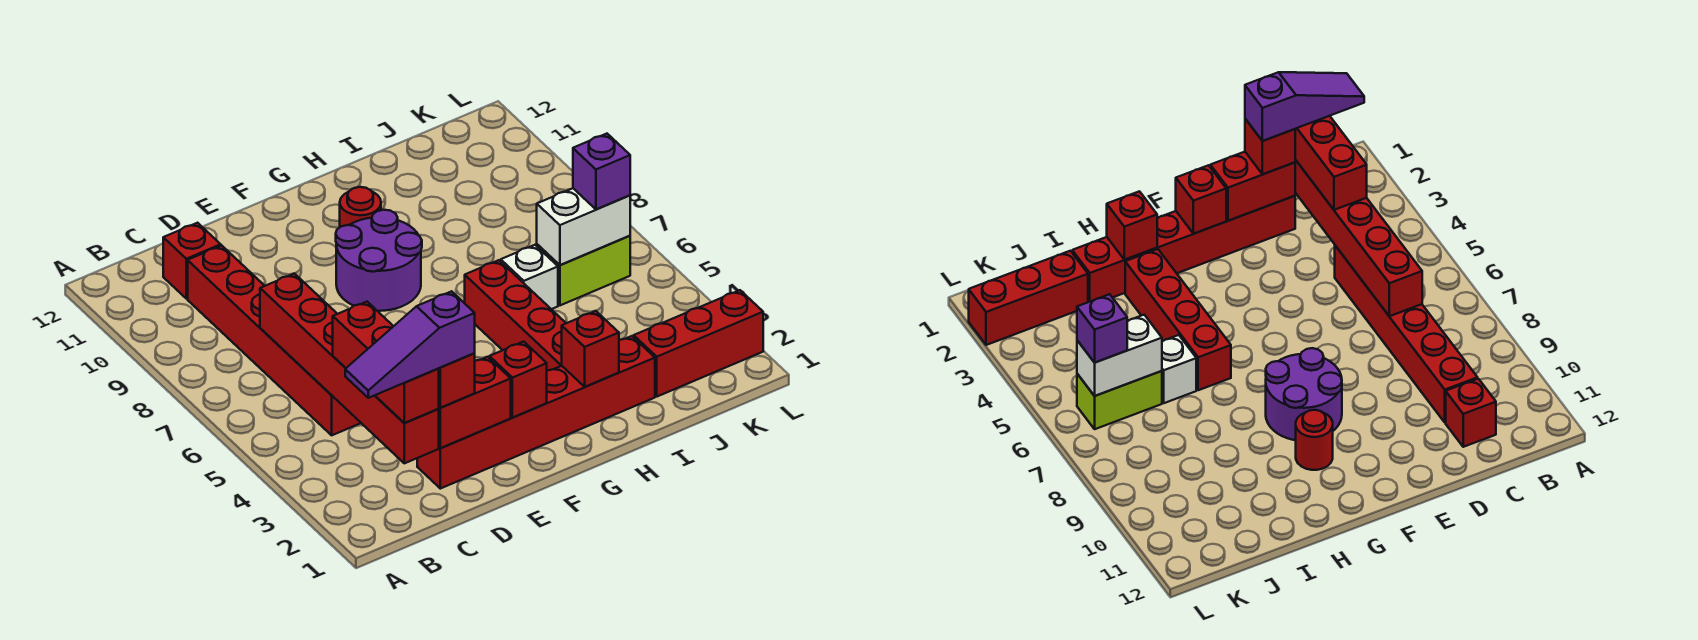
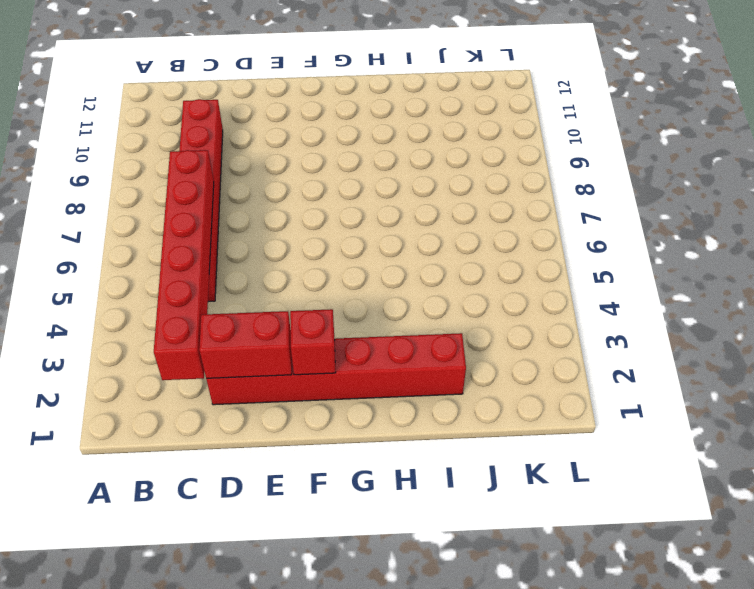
none -> red brick C11 level 1
none -> purple round brick F8:G9 level 1
none -> red round brick G10 level 1

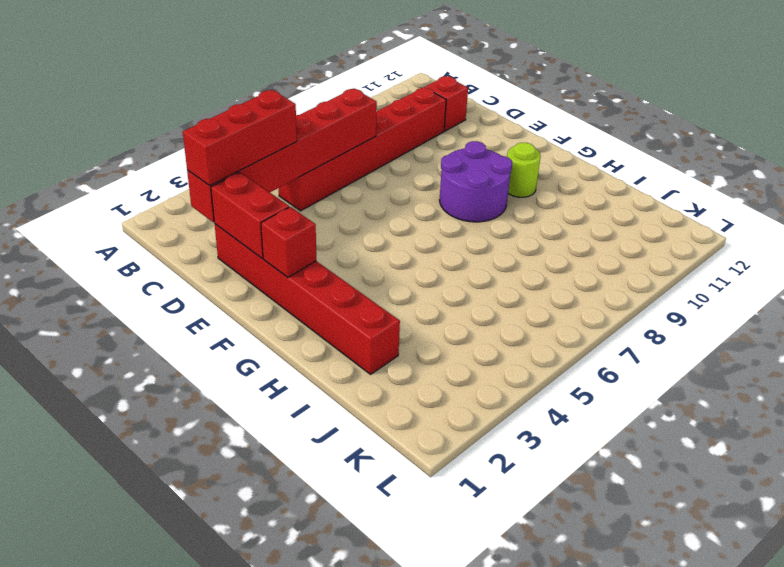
lime round brick G10 level 1 -> red round brick G10 level 1
none -> red brick H3:H6 level 1
none -> white brick I6 level 1
none -> red brick J2:L2 level 1

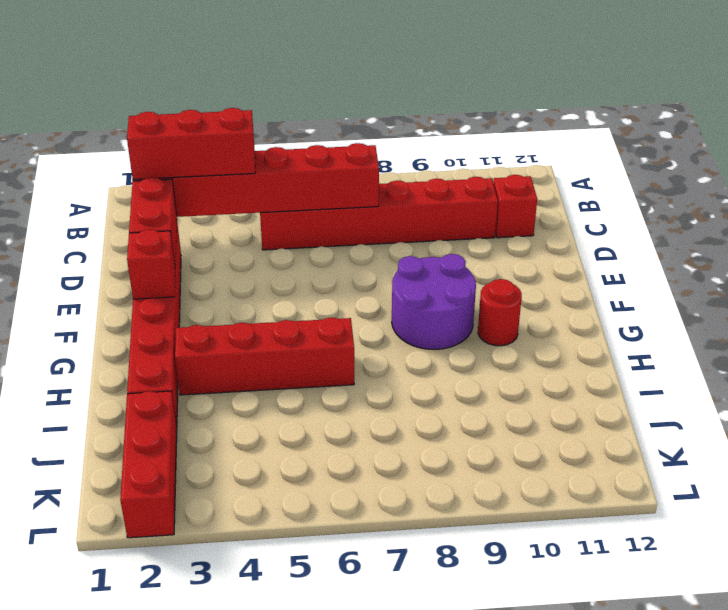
none -> white brick I6 level 1
none -> lime brick J6:K6 level 1
none -> red brick H2 level 2

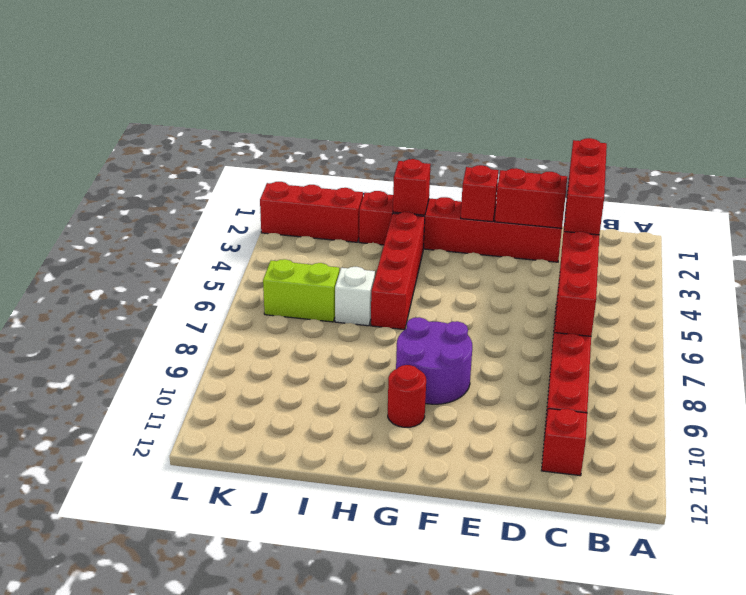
none -> white brick J6:K6 level 2
none -> red brick D2 level 3
none -> purple brick K6 level 3

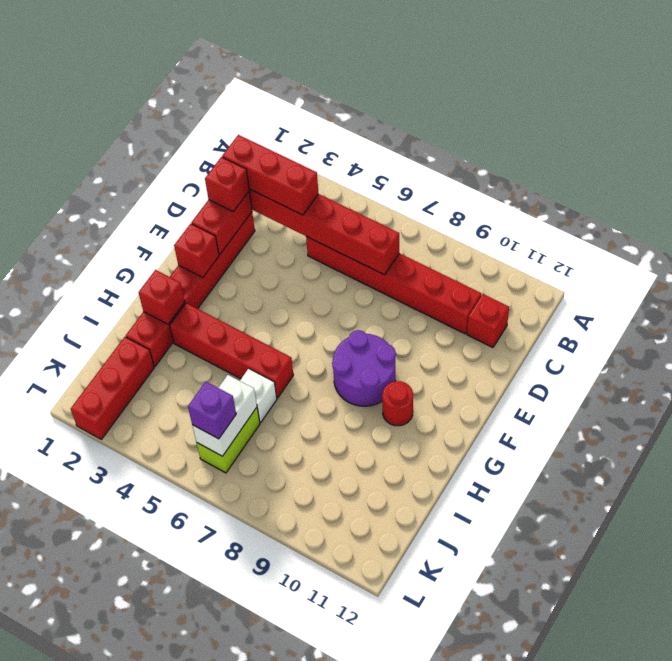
none -> purple slope B2:D2 level 4 top D

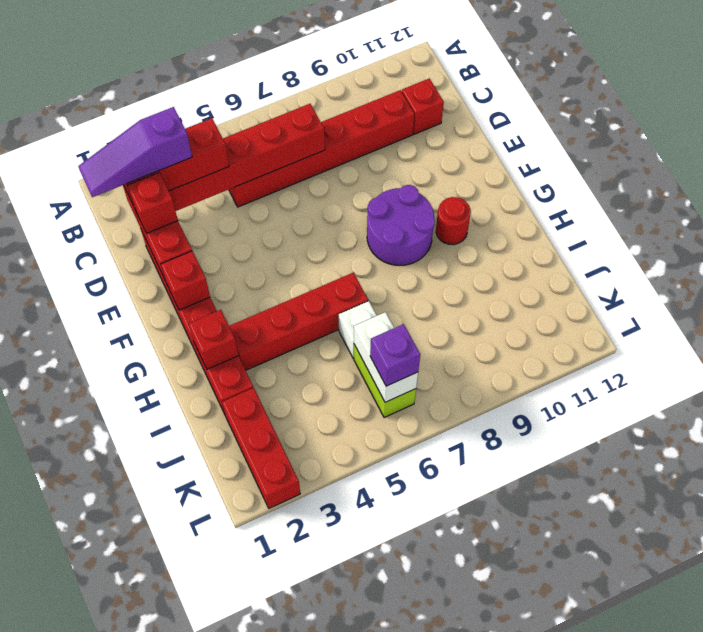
purple slope C1:C3 level 4 top 3 -> purple slope B2:D2 level 4 top D

